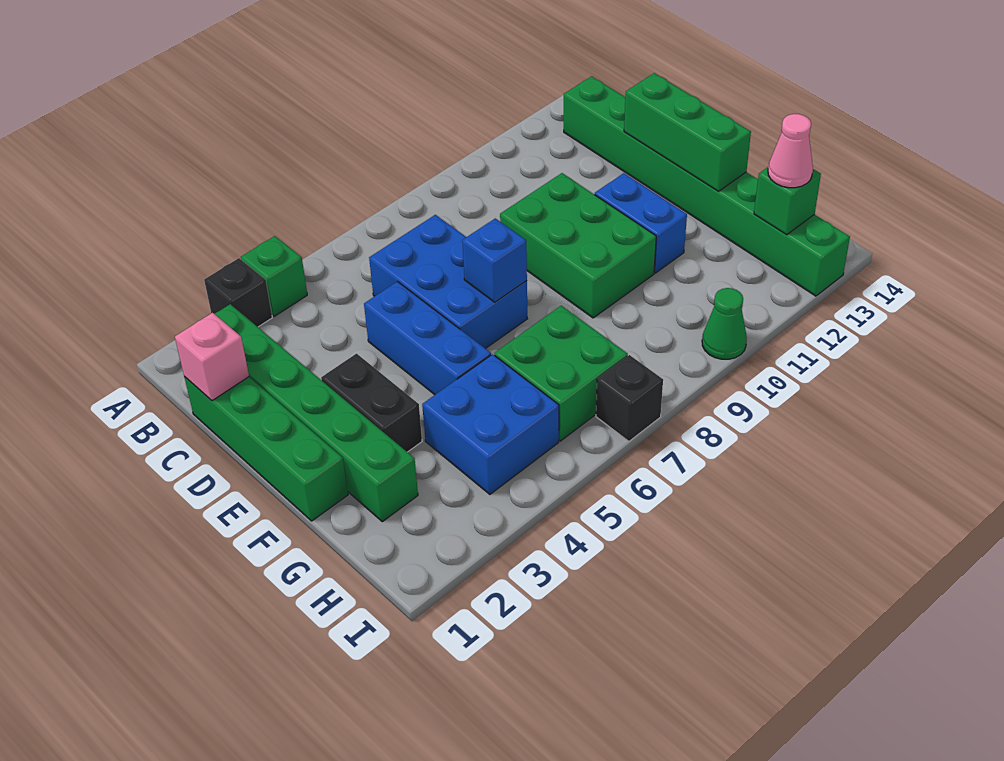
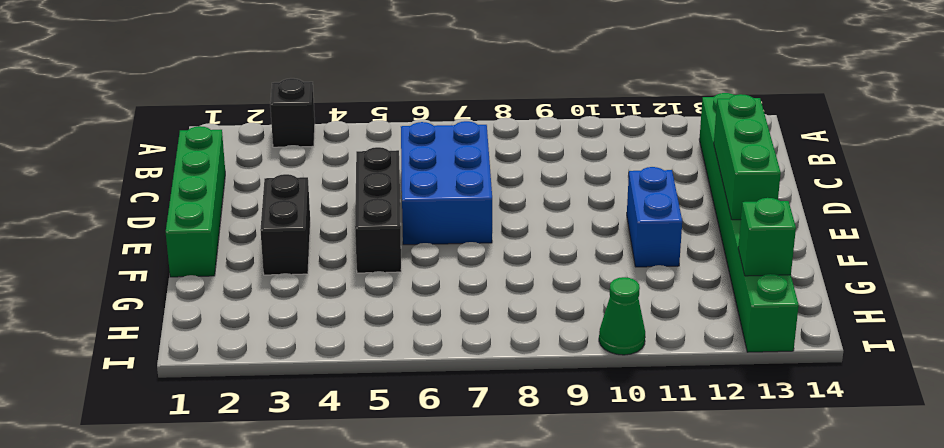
black brick D5:F5 level 1 -> blue brick D5:F5 level 1
none -> green brick A4 level 1
none -> green brick B2:G2 level 1
none -> green brick D9:F10 level 1

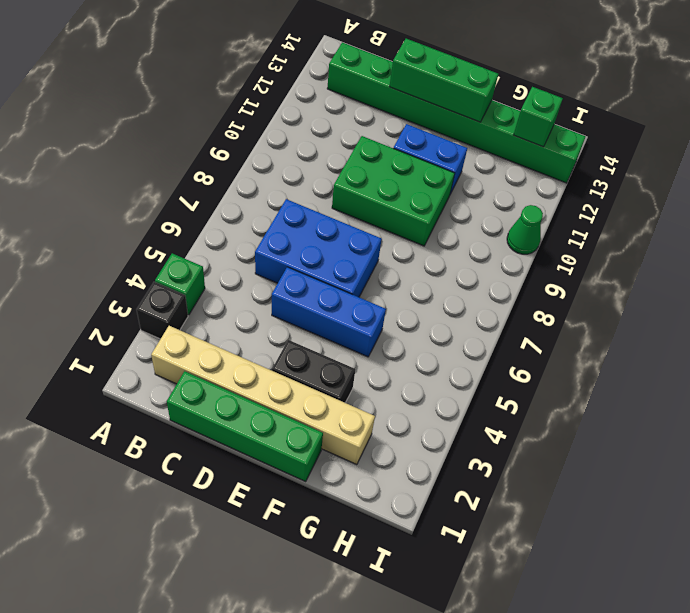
tan brick B2:G2 level 1 -> green brick B2:G2 level 1
none -> blue brick G4:H5 level 1
none -> green brick G6:H7 level 1
none -> black brick I7 level 1

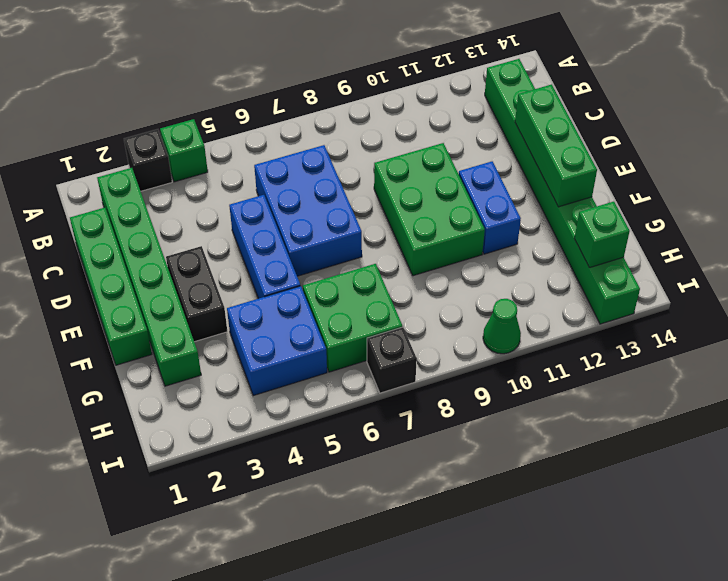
none -> pink brick C1 level 2
none -> blue brick E7 level 2
none -> pink cone H13 level 3

